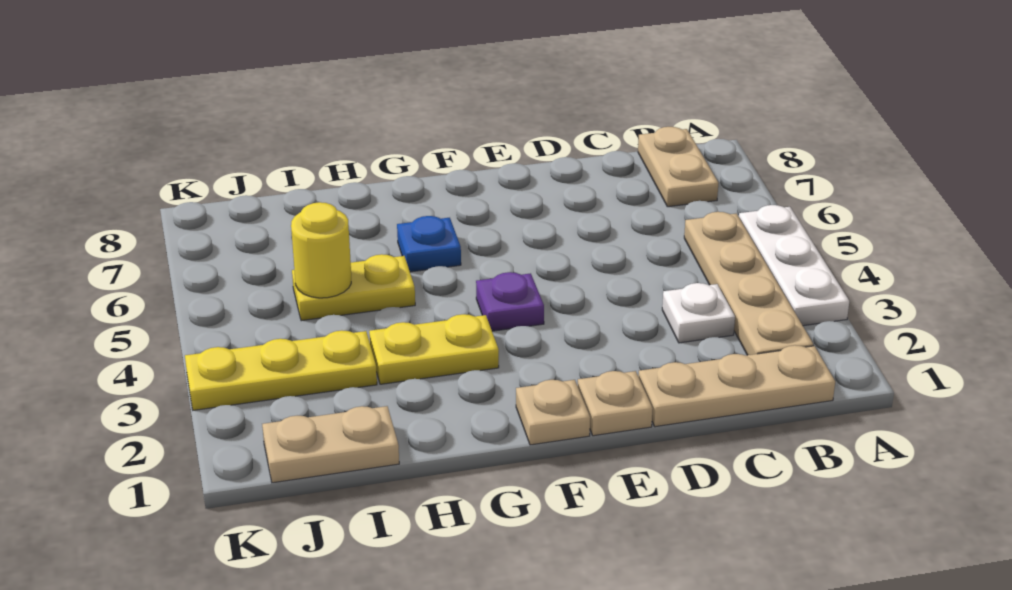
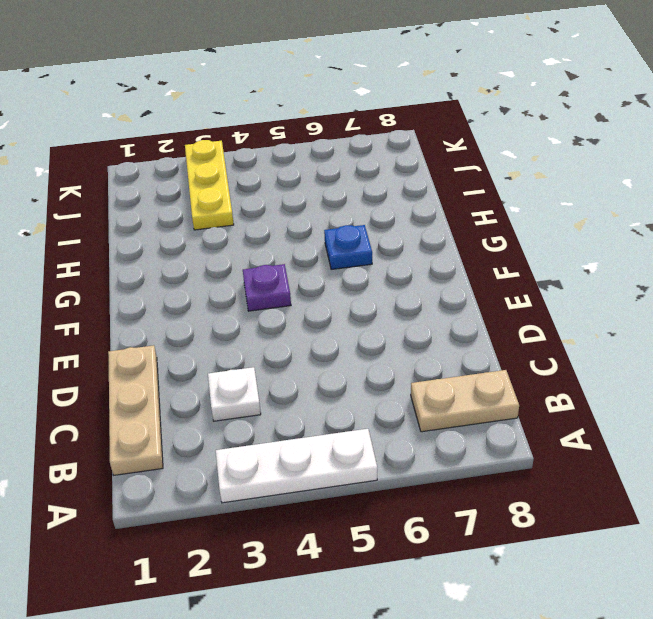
none -> tan plate B2:B5 level 1
none -> tan plate E1 level 1
none -> tan plate F1 level 1

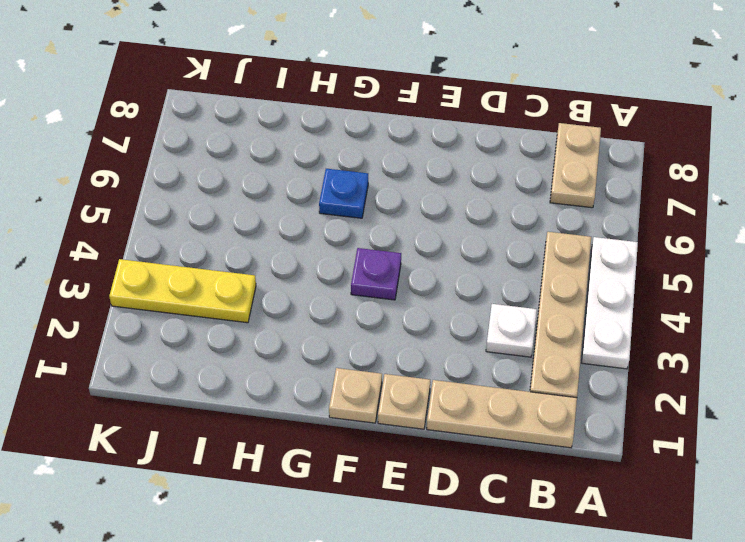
none -> yellow plate G3:H3 level 1
none -> yellow plate H5:I5 level 1
none -> tan plate I1:J1 level 1

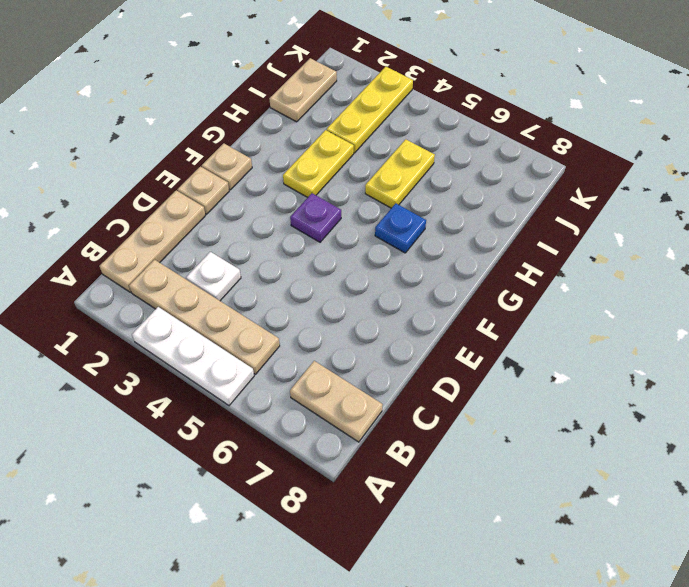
none -> yellow round brick I5 level 2

